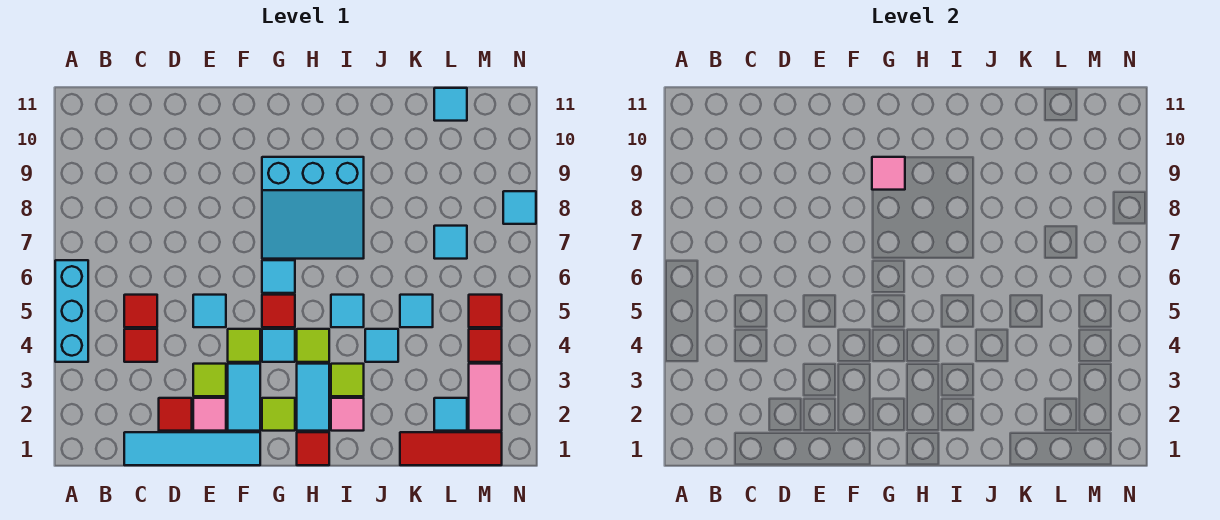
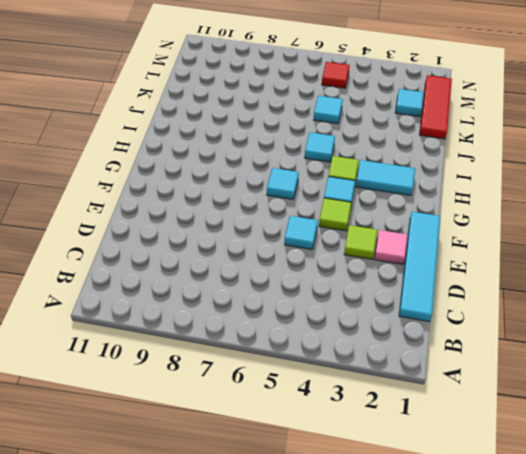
none -> cyan brick A4:A6 level 1
none -> red tile C4 level 1
none -> red tile C5 level 1
none -> red tile D2 level 1

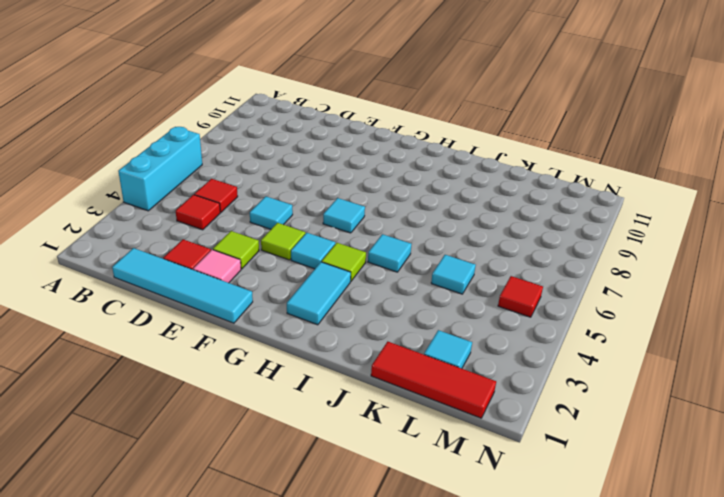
none -> cyan tile F2:F3 level 1
none -> lime tile G2 level 1
none -> red tile G5 level 1
none -> cyan slope G7:I9 level 1 top 9

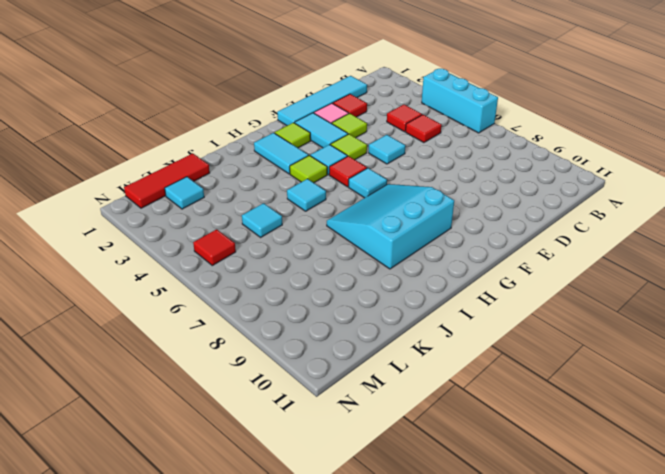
none -> red tile H1 level 1
none -> pink tile I2 level 1
none -> lime tile I3 level 1
none -> cyan tile J4 level 1

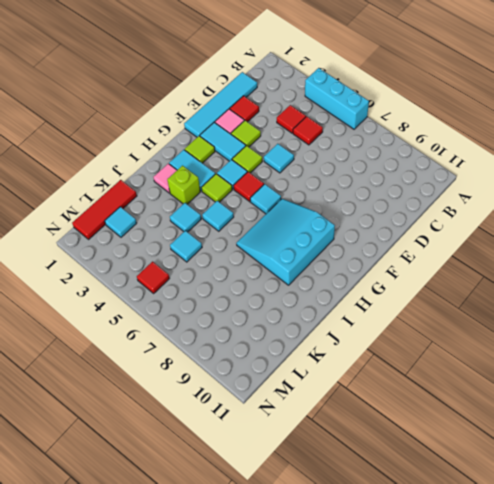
lime brick I3 level 1 -> lime tile I3 level 1
none -> red tile H1 level 1
none -> cyan tile L7 level 1
none -> cyan tile L11 level 1
none -> pink tile M2:M3 level 1

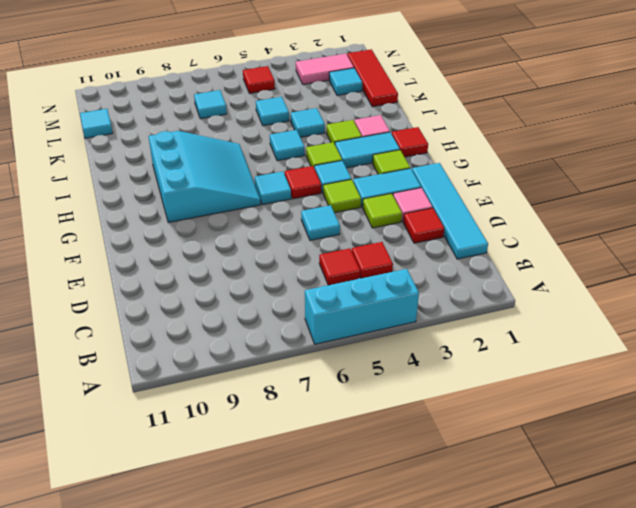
none -> red tile M4 level 1
none -> cyan tile N8 level 1
none -> pink tile G9 level 2

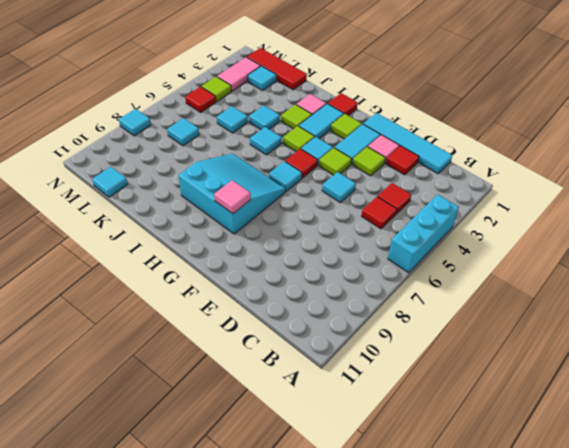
lime tile M4 level 1 -> red tile M4 level 1

